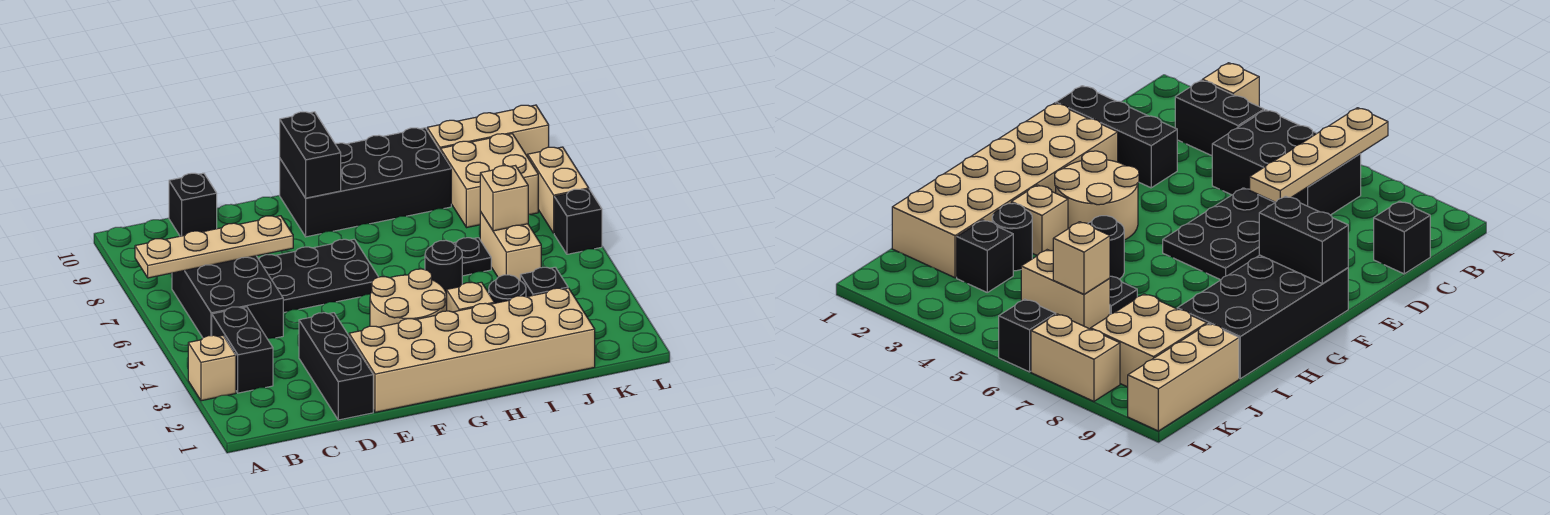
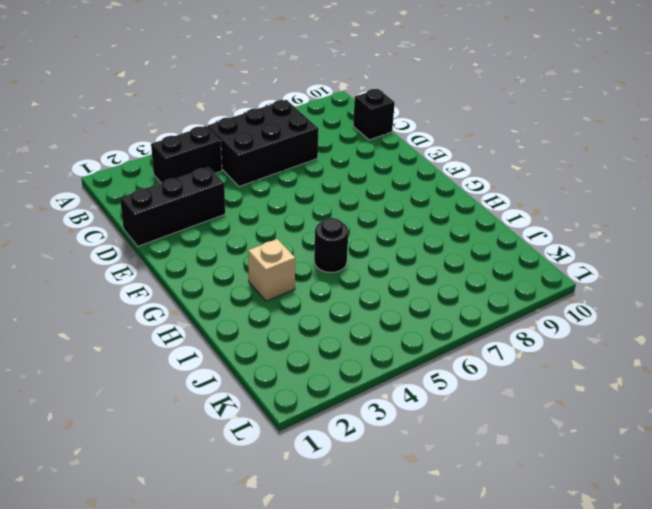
none -> tan brick A3 level 1
none -> black plate D6:F7 level 1
none -> tan brick E1:J2 level 1

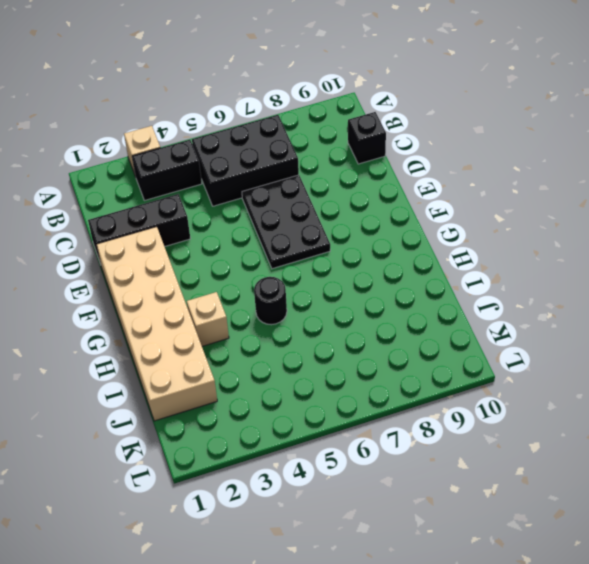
none -> tan round brick F3:G4 level 1
none -> black brick F9:I10 level 1
none -> black round brick I3 level 1

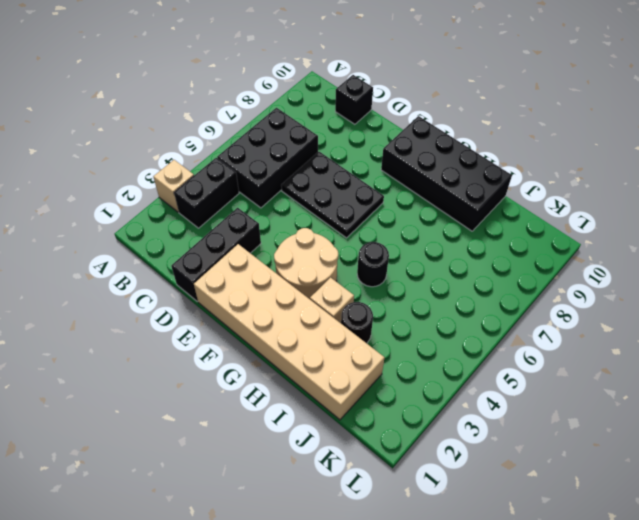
none -> black plate I6 level 1
none -> black brick J3 level 1
none -> tan brick J5:J6 level 1

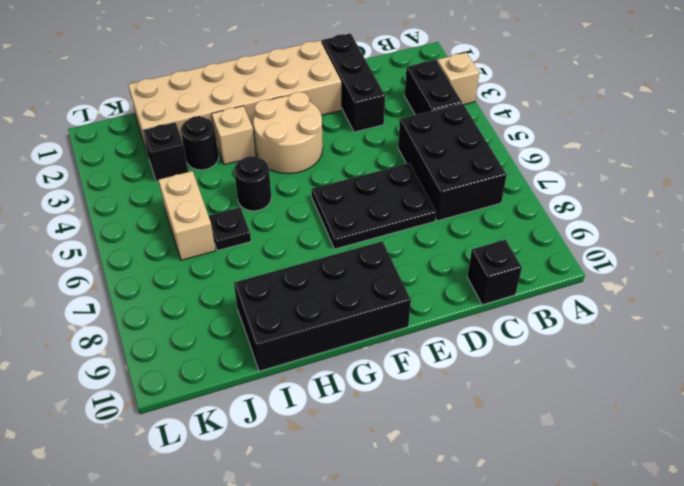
none -> tan brick J8:K9 level 1
none -> tan brick J10:L10 level 1
none -> black brick L6 level 1

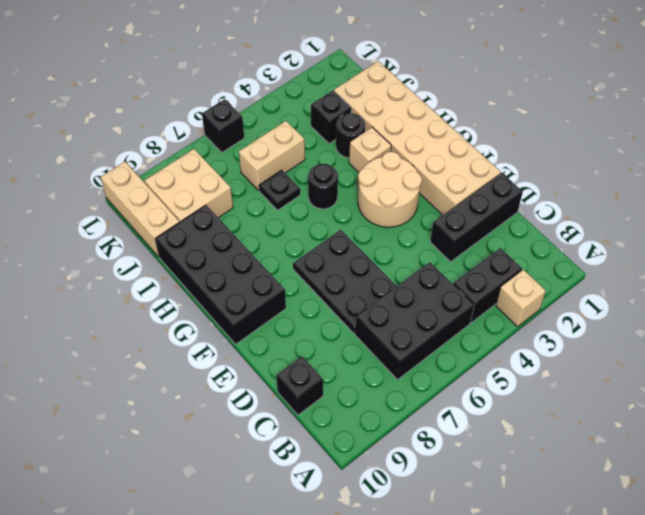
none -> tan brick L7:L8 level 1
none -> tan plate A7:D7 level 2
none -> black brick F9:F10 level 2

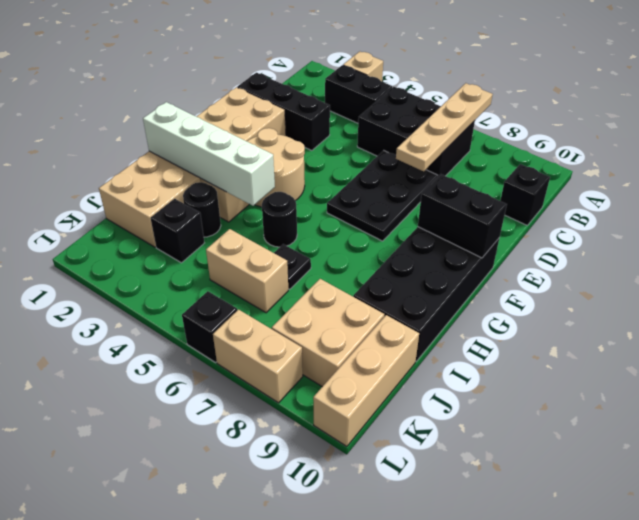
white brick H1:H4 level 2 -> none
none -> tan brick J6 level 2

